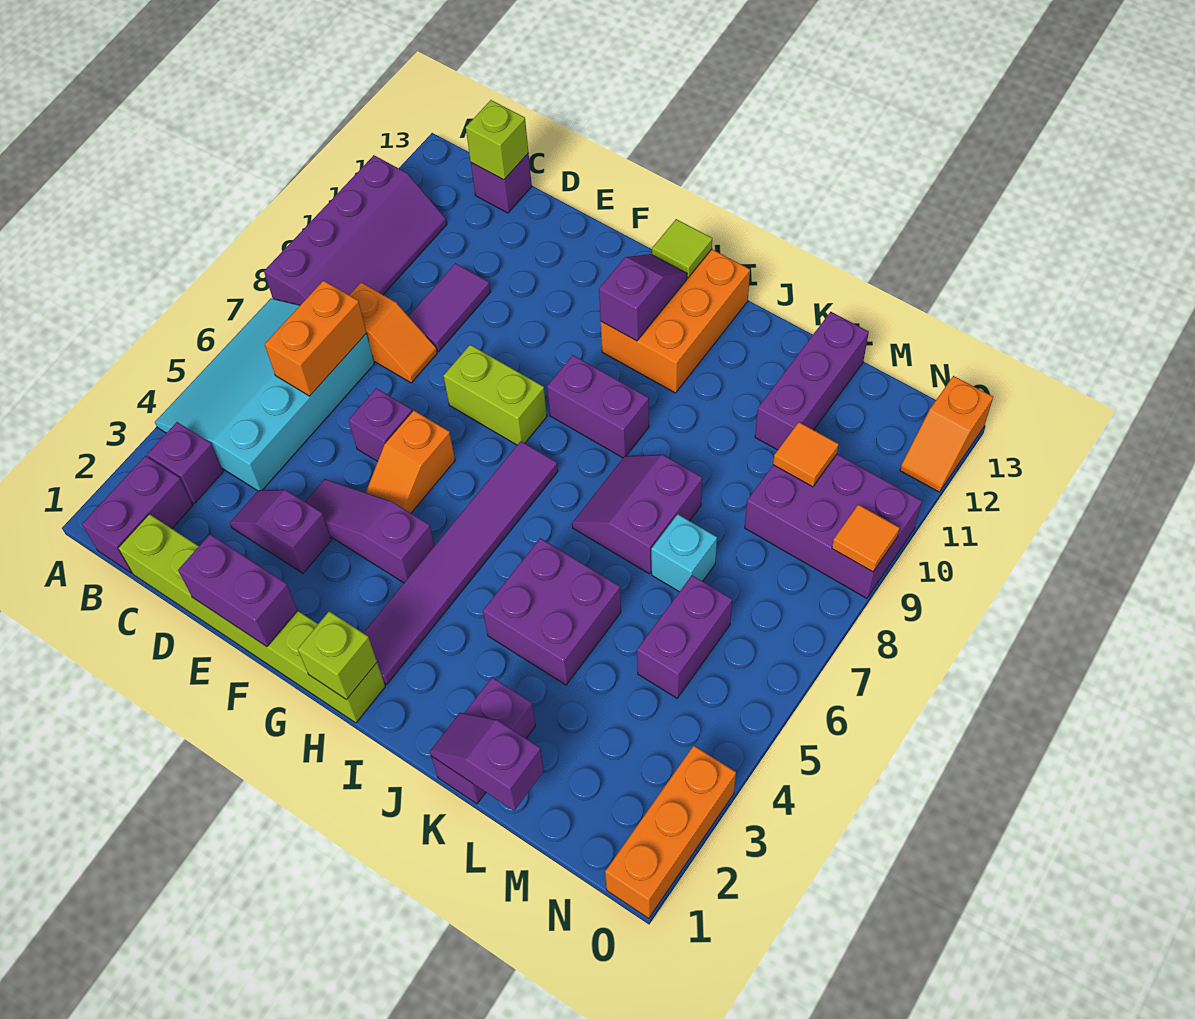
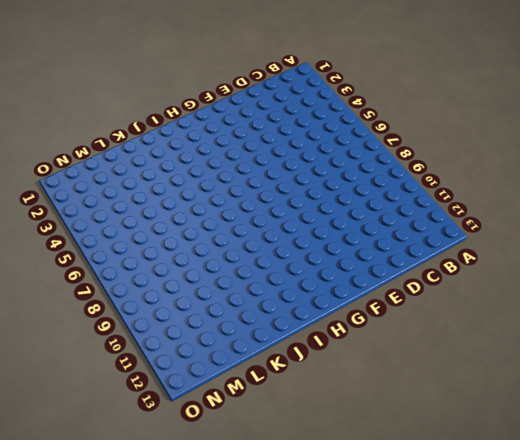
none -> cyan slope A4:C7 level 1 top C
none -> purple slope A8:B11 level 1 top A
none -> purple brick B1:B2 level 1
none -> purple brick B3 level 1

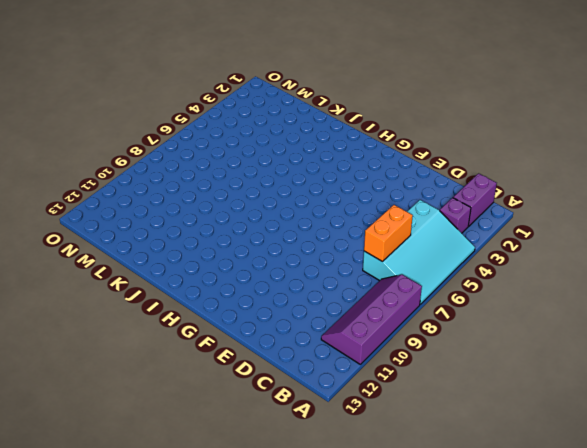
none -> lime brick C1:H1 level 1
none -> orange slope C8:D8 level 1 top C
none -> purple brick C13 level 1
none -> purple slope D3:E3 level 1 top E

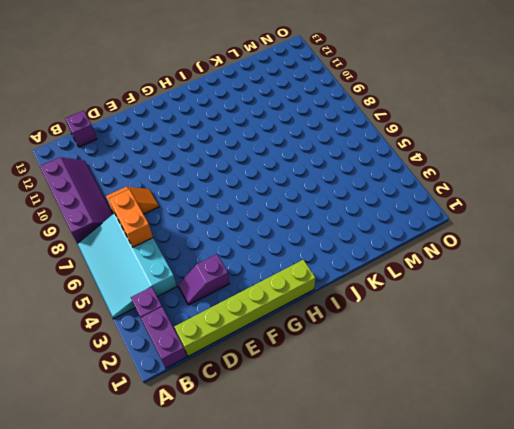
none -> purple tile D9:D10 level 1
none -> purple slope E4:G4 level 1 top G
none -> purple brick E6 level 1
none -> orange slope F5:F6 level 1 top 6

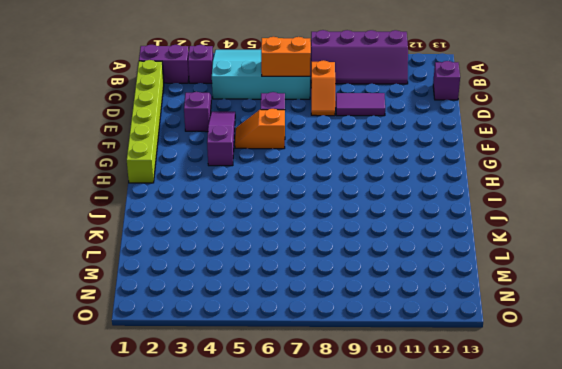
none -> lime brick F8:G8 level 1
none -> purple tile H2:H7 level 1
none -> purple brick H9:I9 level 1
none -> orange brick H11:I13 level 1

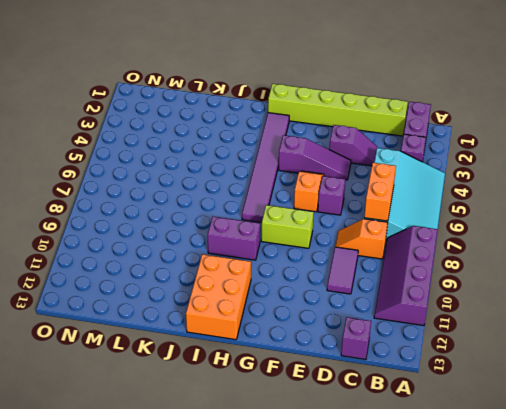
none -> purple brick J4:K5 level 1
none -> purple slope J7:K8 level 1 top K
none -> purple brick K1:K2 level 1
none -> cyan brick L7 level 1

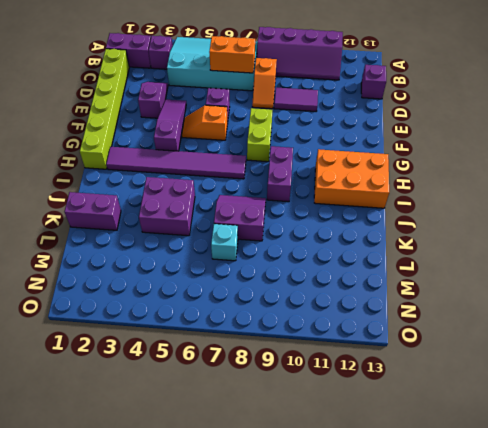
none -> purple brick L11:L13 level 1
none -> purple brick M5:M6 level 1
none -> purple brick M9:O10 level 1
none -> orange brick O1:O3 level 1

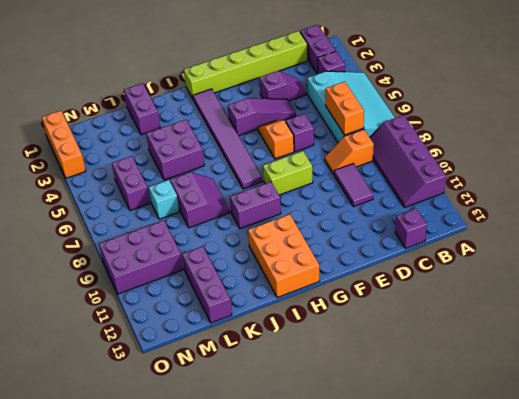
none -> orange slope O12:O13 level 1 top 13
none -> lime brick C13 level 2
none -> purple brick E1:F1 level 2
none -> lime brick H1 level 2

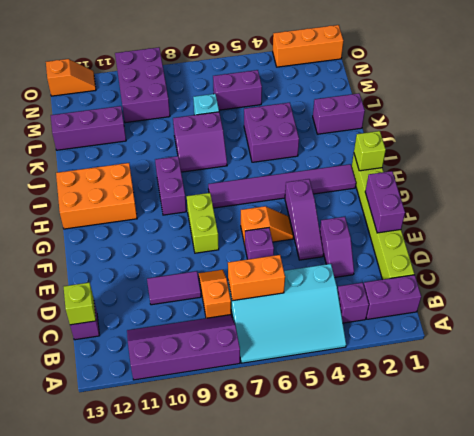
none -> purple slope H11:H12 level 2 top 11
none -> lime tile H13 level 2
none -> purple slope K1:L1 level 2 top L
none -> orange tile M10 level 2

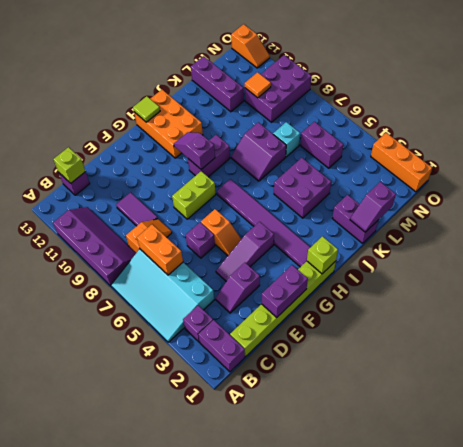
purple slope H9:H10 level 2 top 9 -> purple slope H11:H12 level 2 top 11
none -> orange tile O9 level 2

